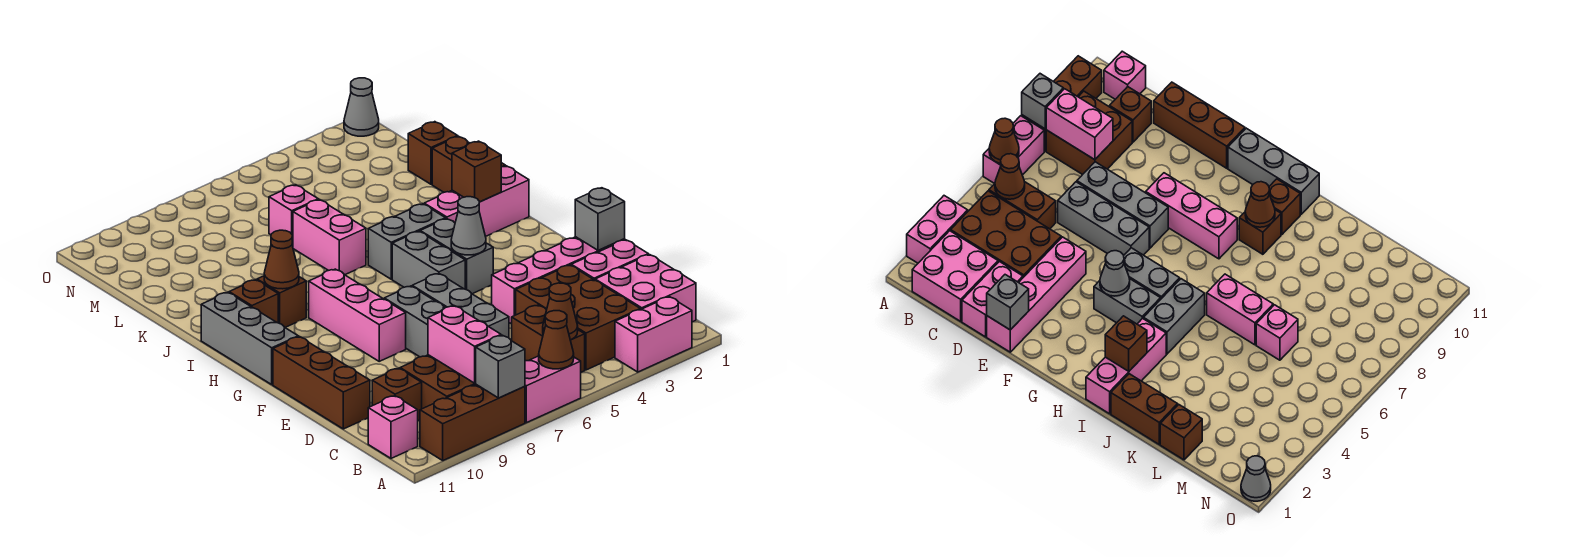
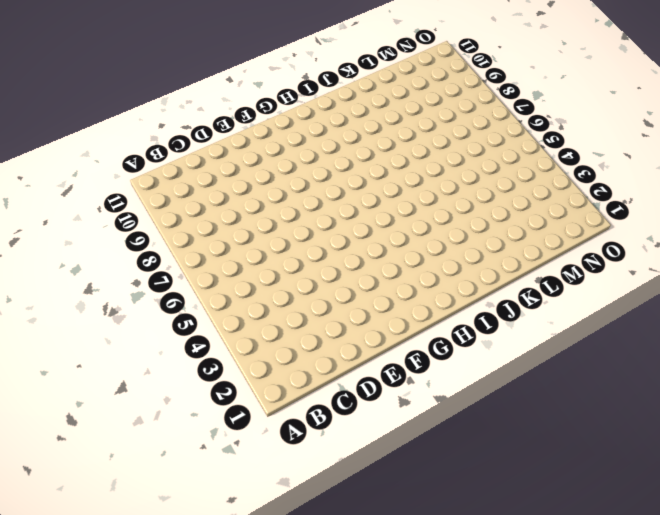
none -> pink brick A2:A3 level 1
none -> pink brick A6:A7 level 1
none -> brown brick A8:A10 level 1
none -> pink brick B1:C2 level 1

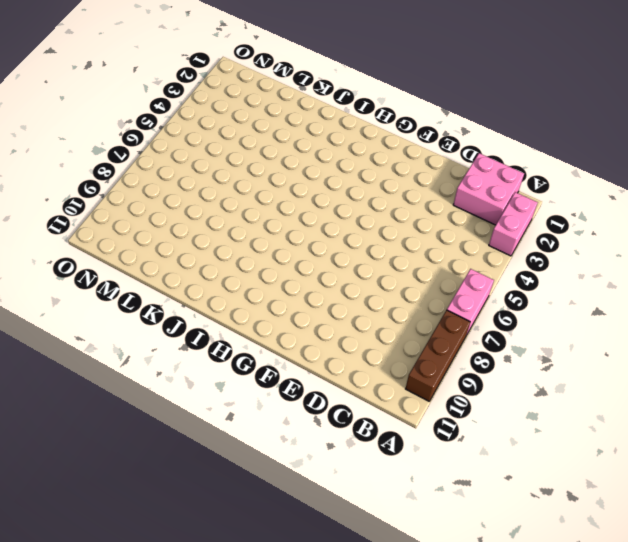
none -> brown brick B3:D4 level 1
none -> brown brick B5:C5 level 1
none -> brown brick B8:C9 level 1
none -> pink brick B11 level 1

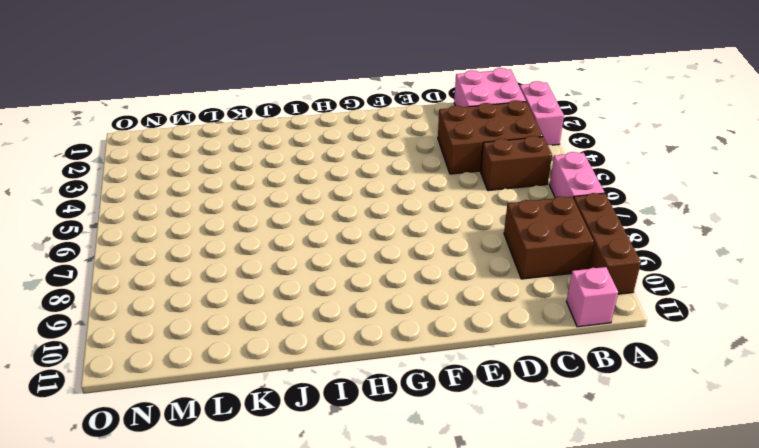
none -> brown brick C10 level 1
none -> pink brick D1:D2 level 1
none -> grey brick D6:F6 level 1
none -> grey brick D7:F7 level 1

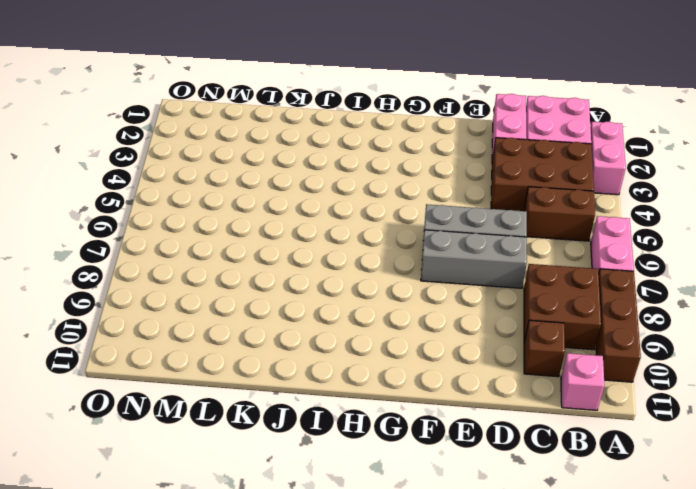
none -> brown brick D11:F11 level 1
none -> pink brick E1:E4 level 1
none -> pink brick F8:H8 level 1
none -> grey brick G4:H4 level 1

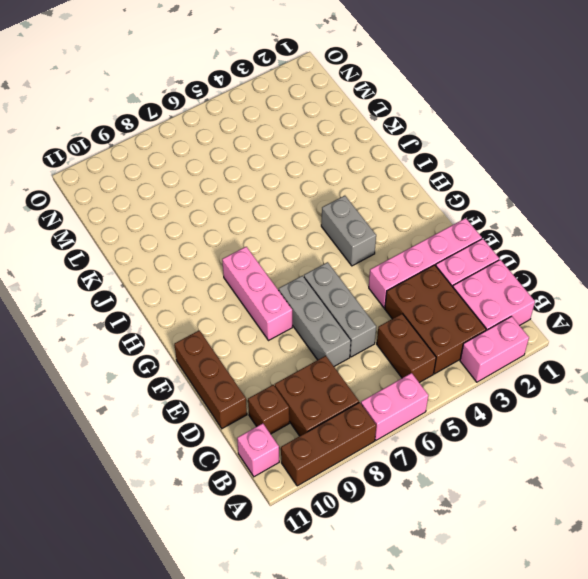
none -> grey brick G5:H5 level 1
none -> grey brick G11:I11 level 1
none -> pink brick I1:I3 level 1
none -> grey brick I4:I5 level 1

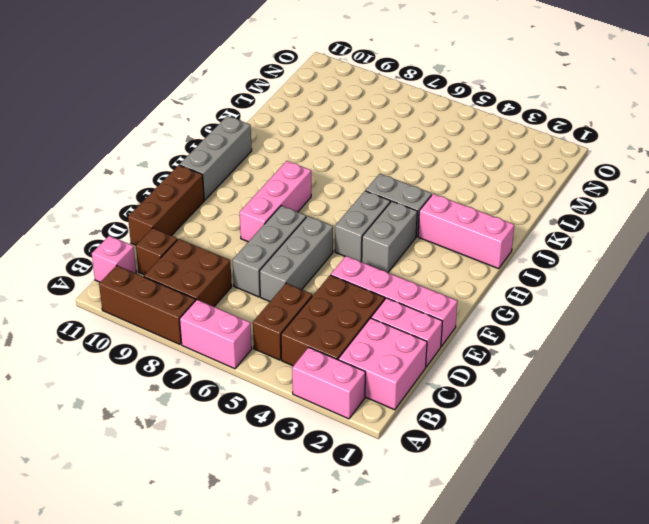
none -> brown brick I9 level 1
none -> brown brick I10 level 1
none -> brown brick J1:K1 level 1
none -> pink brick J6:K6 level 1

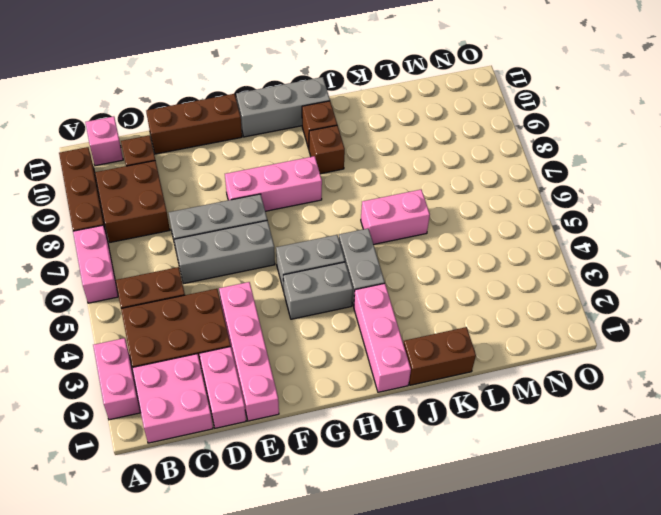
none -> brown brick L1 level 1
none -> pink brick L6 level 1
none -> grey cone O1 level 1
none -> brown cone A6 level 2

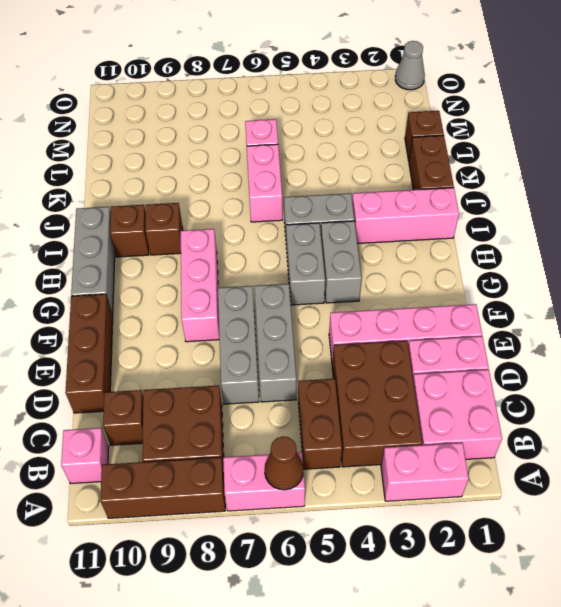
none -> grey brick A8 level 2
none -> brown cone B5 level 2
none -> pink brick B8:C8 level 2
none -> grey brick E1 level 2

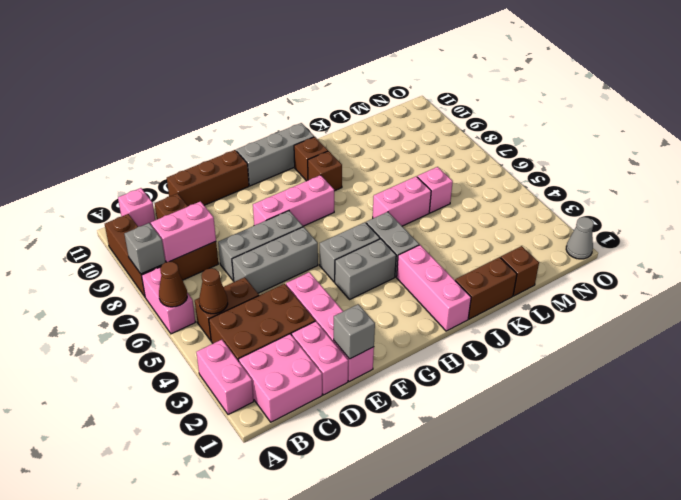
none -> grey cone G4 level 2
none -> brown brick I2 level 2
none -> brown cone I9 level 2

